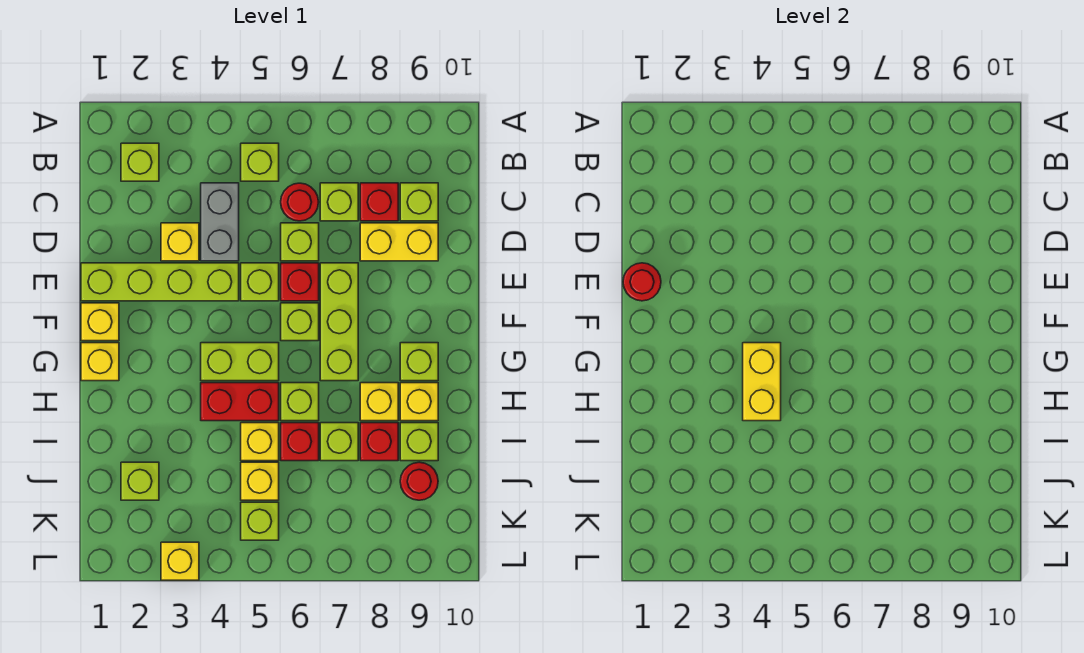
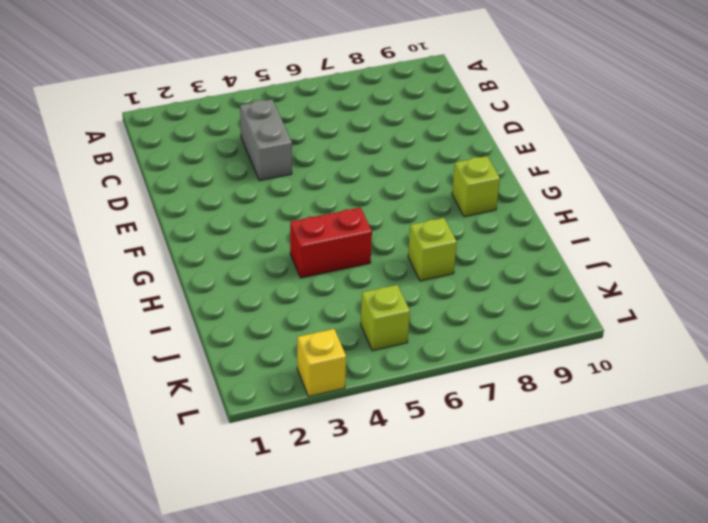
none -> lime brick B2 level 1
none -> lime brick B5 level 1
none -> red round brick C6 level 1
none -> lime brick C7 level 1

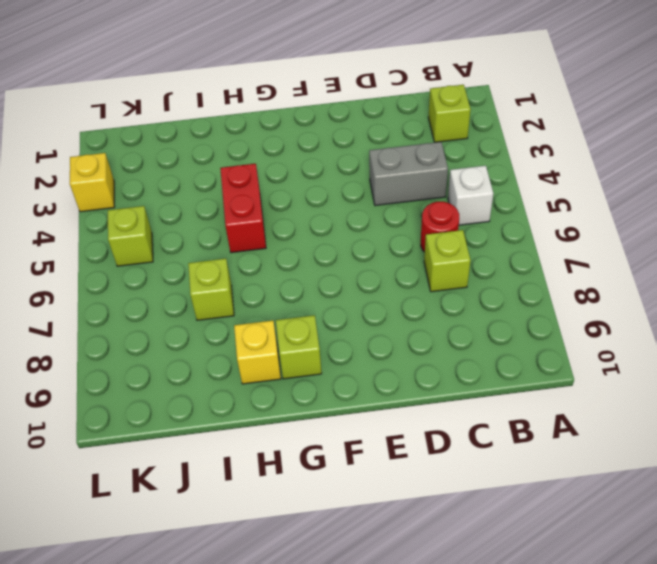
white brick B5 level 1 -> lime brick B5 level 1
none -> red brick C8 level 1
none -> lime brick C9 level 1
none -> yellow brick D3 level 1
none -> lime brick D6 level 1

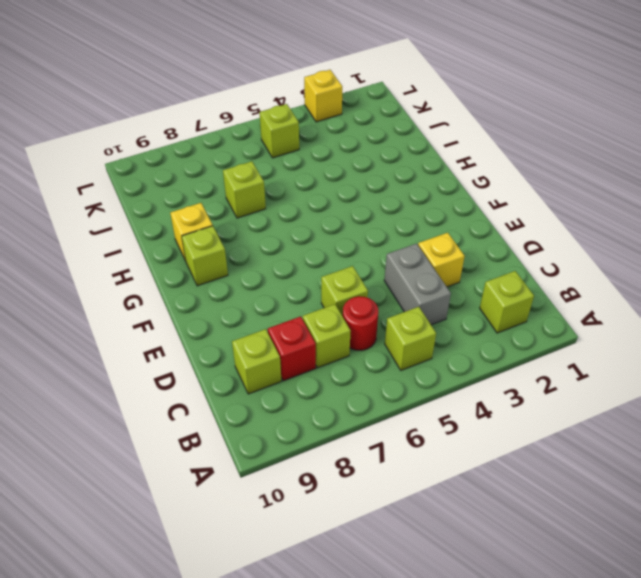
none -> yellow brick D8:D9 level 1
none -> lime brick E1:E4 level 1
none -> lime brick E5 level 1
none -> red brick E6 level 1

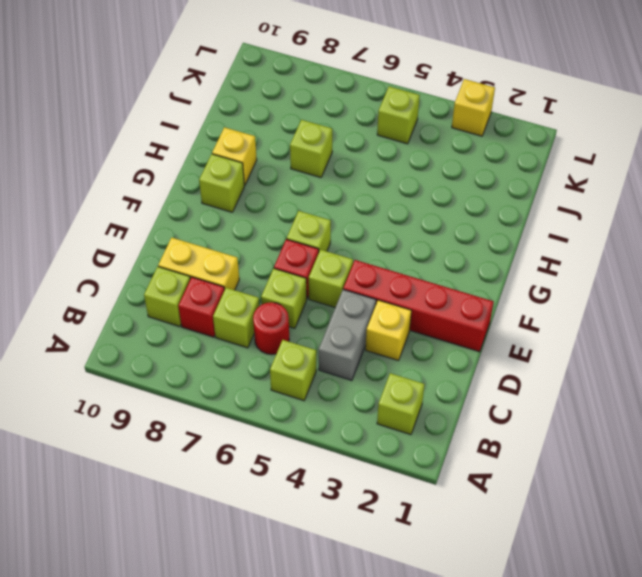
red brick E1:E4 level 1 -> lime brick E1:E4 level 1
none -> lime brick E7:G7 level 1
none -> yellow brick F1 level 1
none -> yellow brick G1 level 1
none -> lime brick G4:G5 level 1

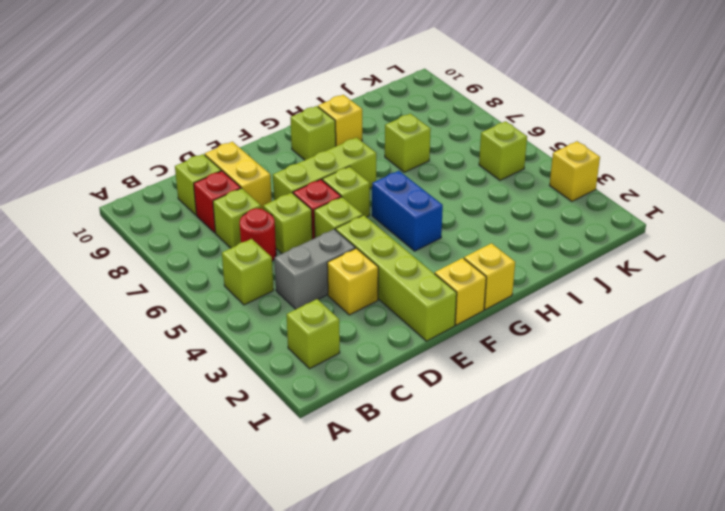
blue brick G4:G5 level 1 -> lime brick G4:G5 level 1
none -> red brick H4:H5 level 1
none -> lime brick H6 level 1
none -> yellow brick H8 level 1
none -> yellow brick I5 level 1

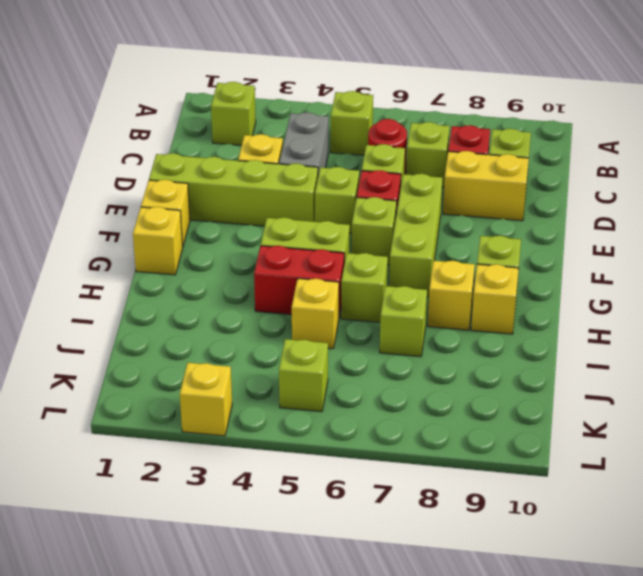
none -> red brick I6 level 1
none -> red brick I8 level 1
none -> lime brick I9 level 1
none -> lime brick J2 level 1

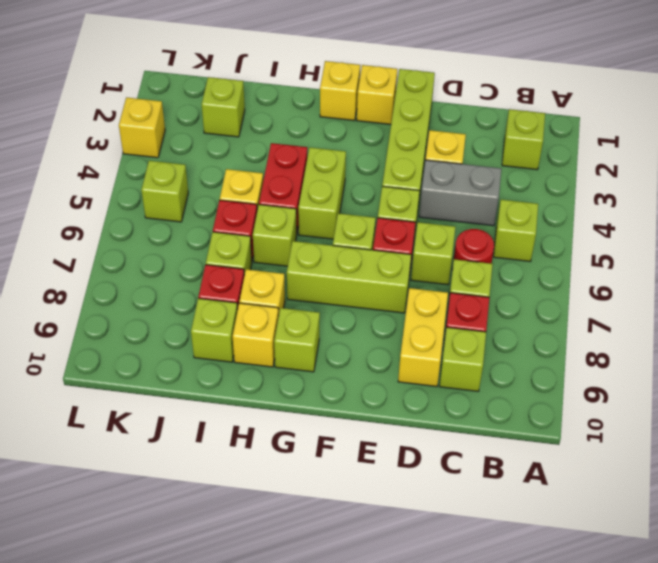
none -> yellow brick J5 level 1
none -> red round brick J9 level 1
none -> red round brick E1 level 2
none -> yellow brick G4:H4 level 2

